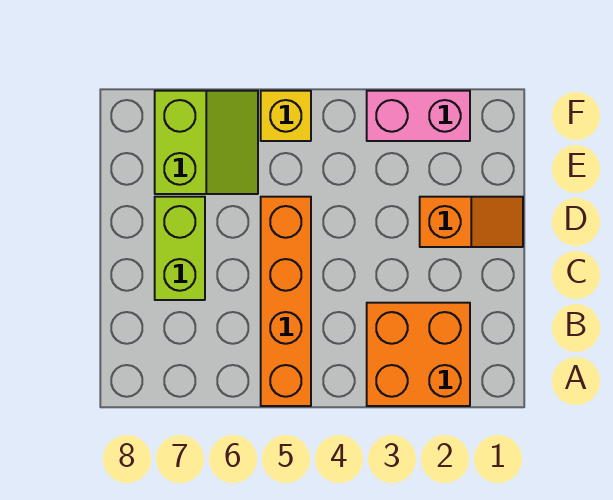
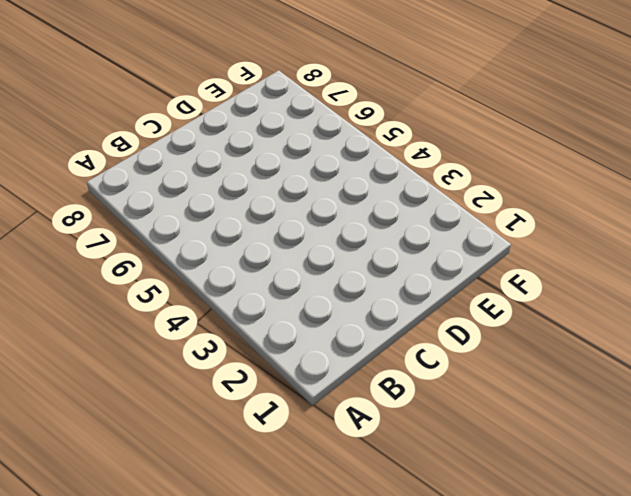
none -> orange brick A2:B3 level 1
none -> orange brick A5:D5 level 1

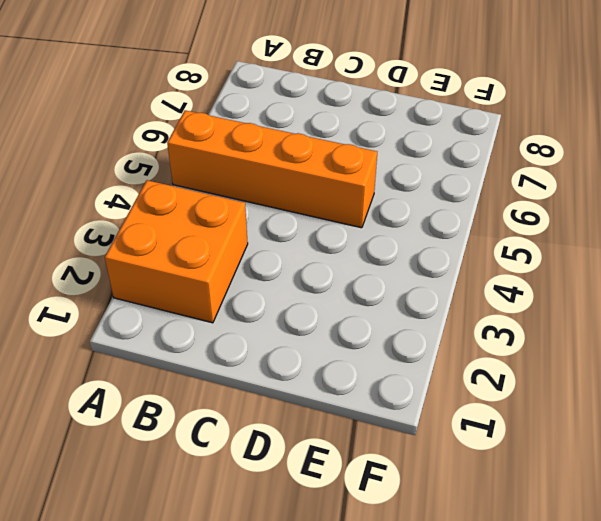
none -> lime brick C7:D7 level 1
none -> orange slope D1:D2 level 1 top 2

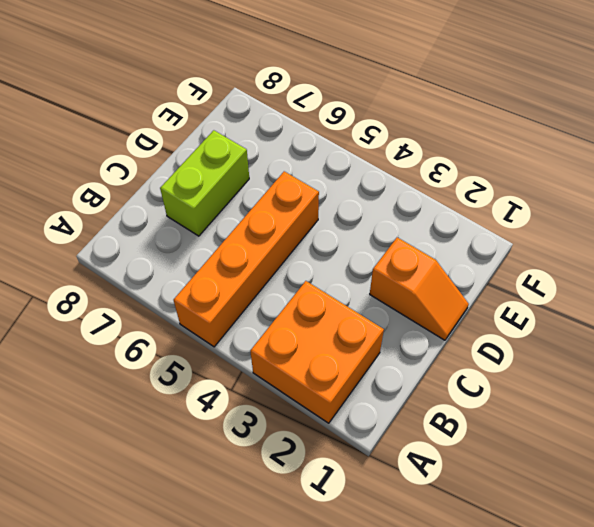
none -> lime slope E6:F7 level 1 top 7
none -> pink brick F2:F3 level 1

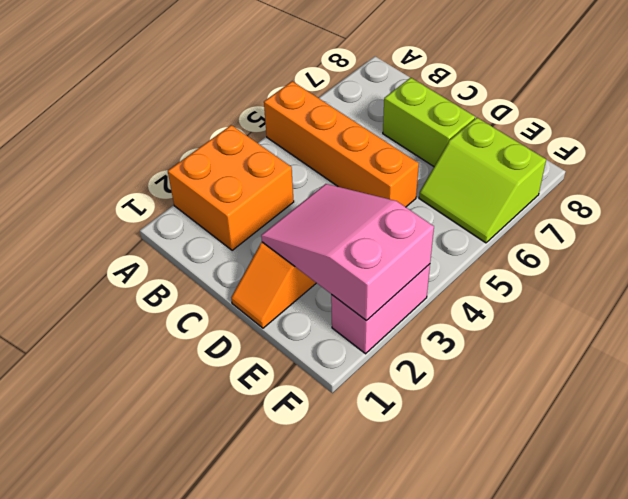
pink slope D2:F3 level 2 top F -> none
none -> yellow brick F5 level 1

